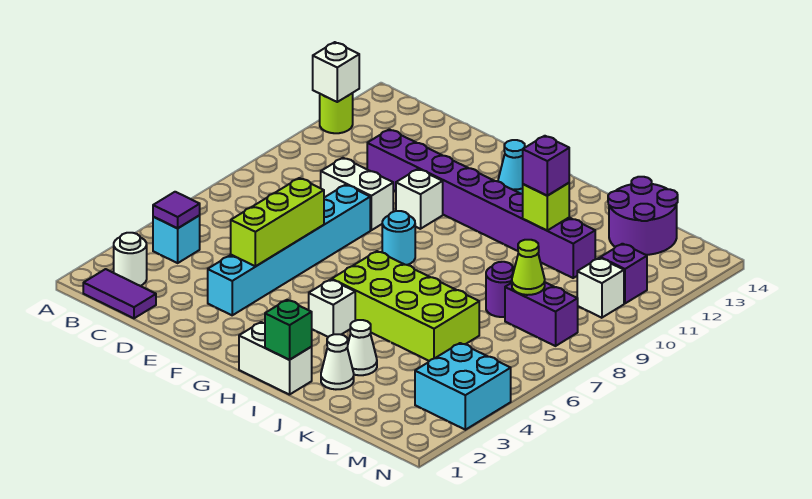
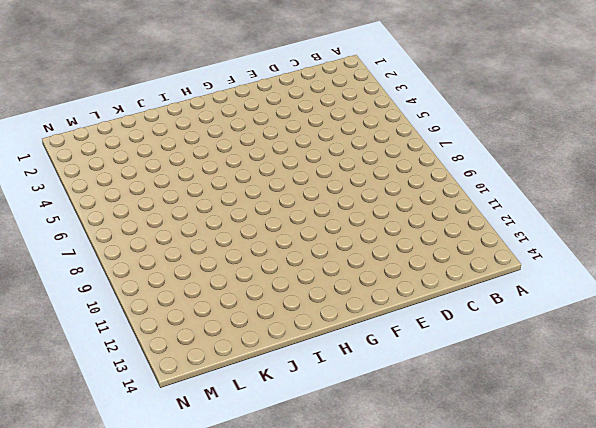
none -> lime round brick A12 level 1
none -> purple tile B1:C1 level 1
none -> white round brick B2 level 1

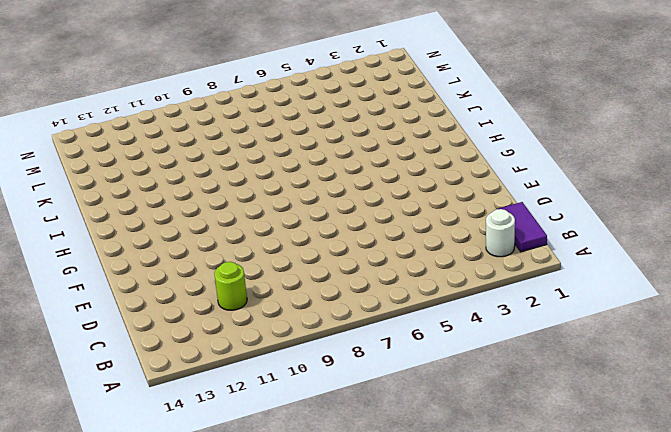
lime round brick C11 level 1 -> lime round brick A12 level 1
none -> cyan brick B4 level 1
none -> white brick D9:E9 level 1
none -> purple brick D11:K11 level 1

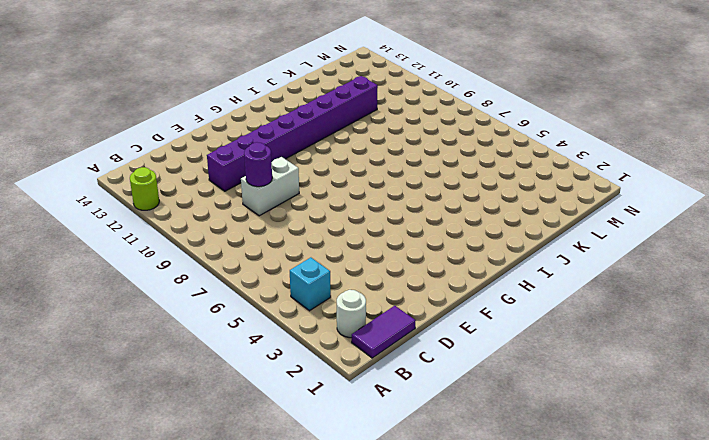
purple round brick D9 level 2 -> purple round brick K8 level 1
none -> cyan brick E3:E8 level 1
none -> white brick F10 level 1
none -> cyan round brick G8 level 1

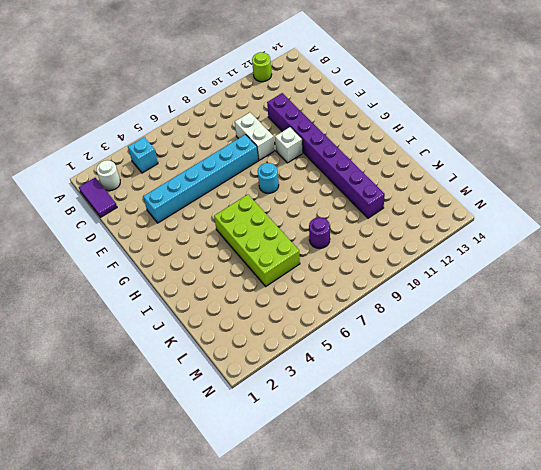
none -> cyan cone G13 level 1
none -> white brick H1:I1 level 1
none -> white brick H4 level 1

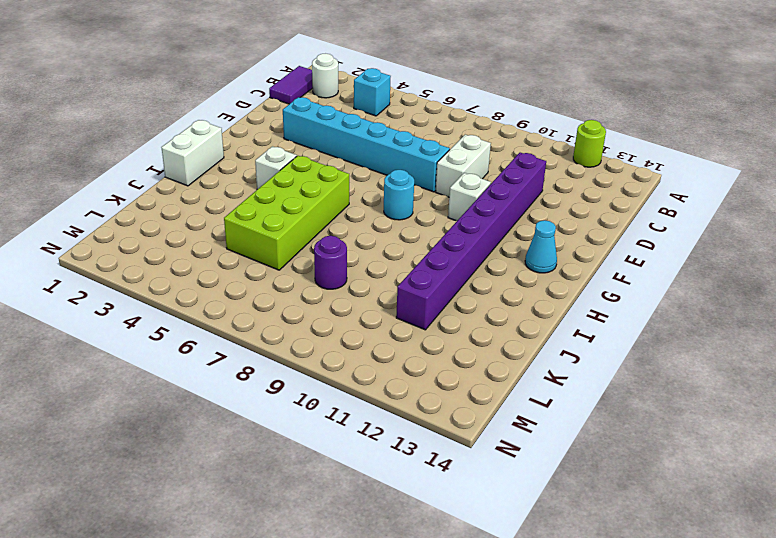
none -> white cone J2 level 1
none -> white cone J3 level 1
none -> purple round brick K13:L14 level 1

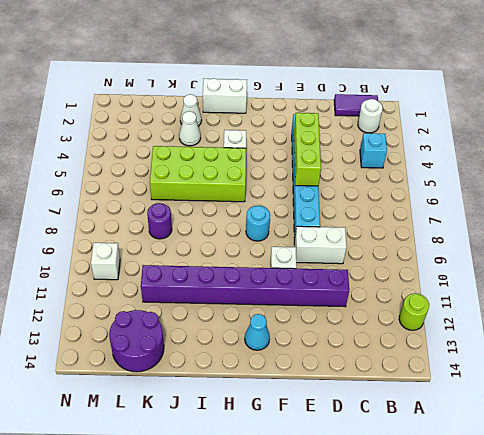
none -> purple brick L8:M8 level 1
none -> cyan brick M3:N4 level 1
none -> purple brick M11 level 1

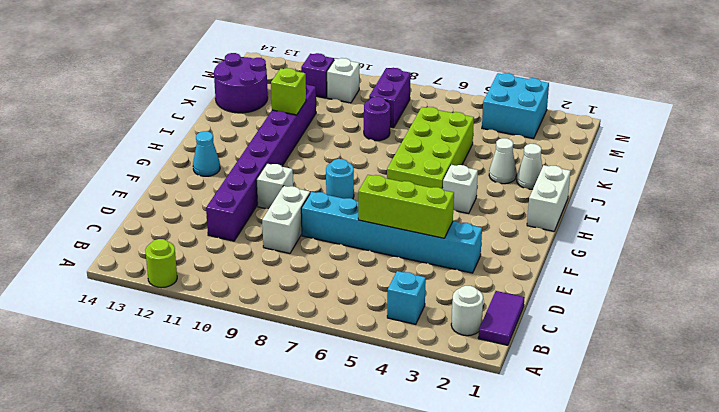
none -> white brick A12 level 2
none -> purple tile B4 level 2
none -> green brick I1 level 2

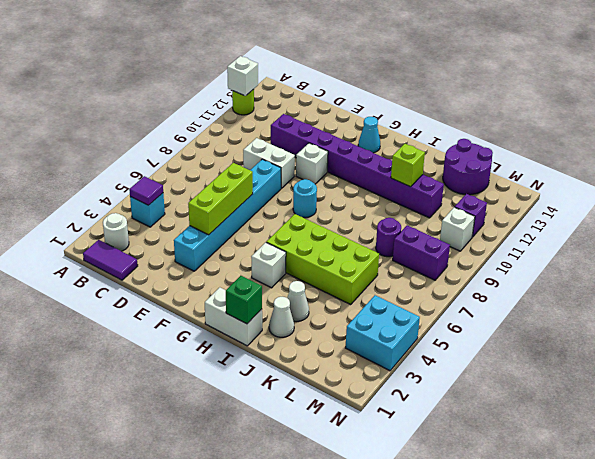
none -> lime cone L8 level 2
none -> purple brick J11 level 3

